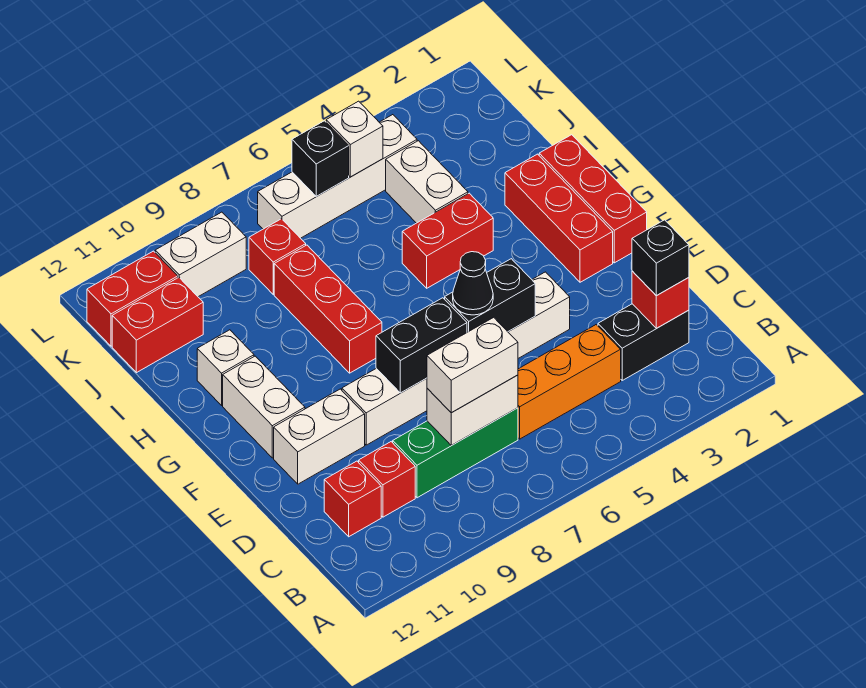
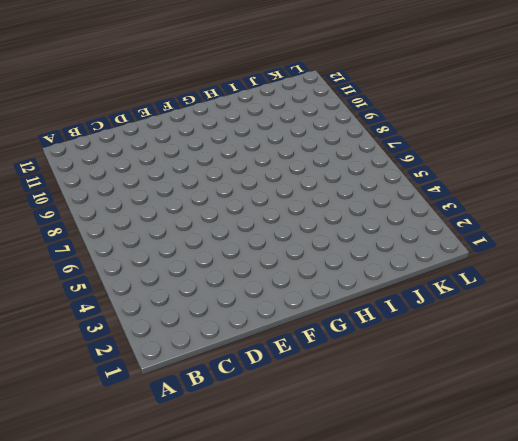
none -> black brick C2:C3 level 1
none -> orange brick C4:C6 level 1
none -> green brick C7:C9 level 1

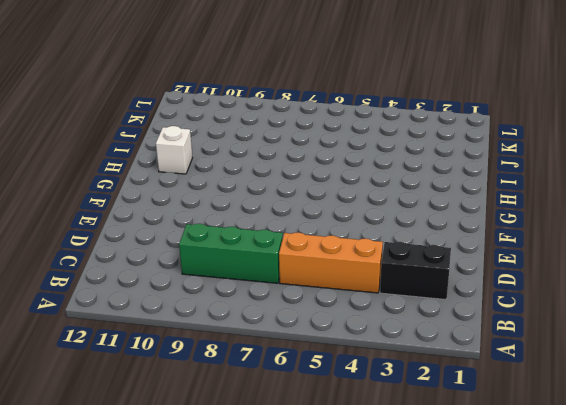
none -> red brick C10 level 1
none -> red brick C11 level 1
none -> white brick E4:E9 level 1

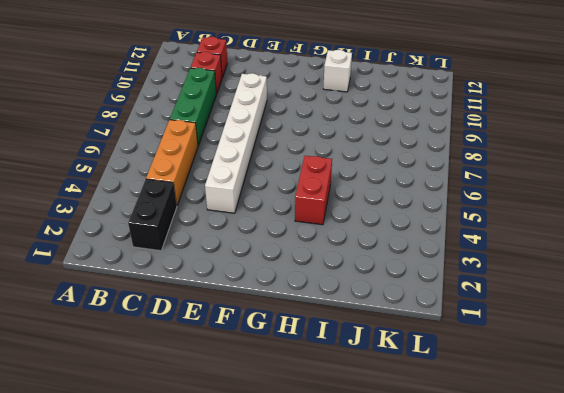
none -> white brick E10:E11 level 1
none -> red brick F1:H1 level 1
none -> red brick F2:H2 level 1

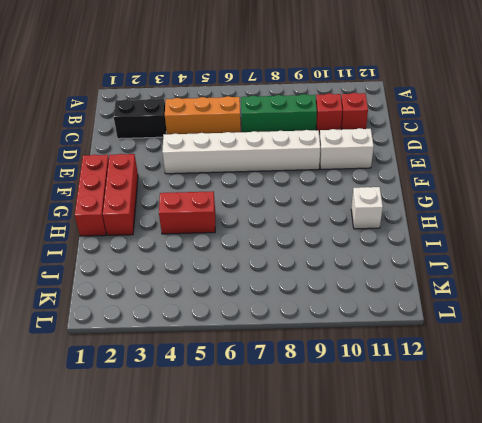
none -> white brick F11:G11 level 1
none -> red brick G8:I8 level 1
none -> white brick I4:J4 level 1

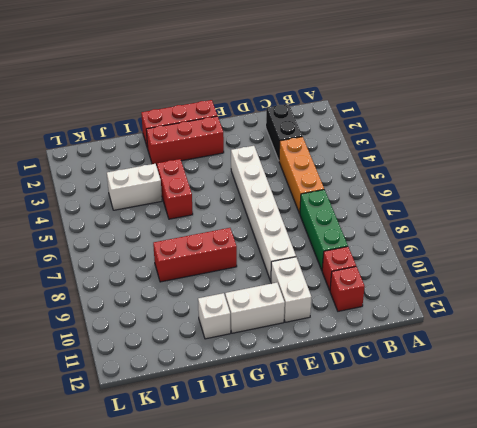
none -> red brick J8 level 1
none -> red brick J11:J12 level 1
none -> white brick K4:K7 level 1

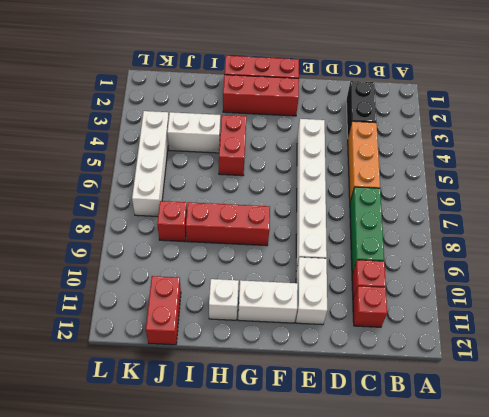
none -> white brick K9:K10 level 1
none -> red brick K11:K12 level 1
none -> red brick C2 level 2

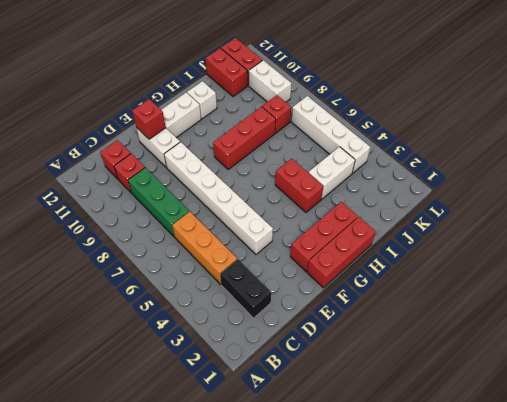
red brick E11 level 2 -> red brick C2 level 2
none -> white brick C7:C8 level 2
none -> black brick E5:E6 level 2
none -> black brick E7:E8 level 2

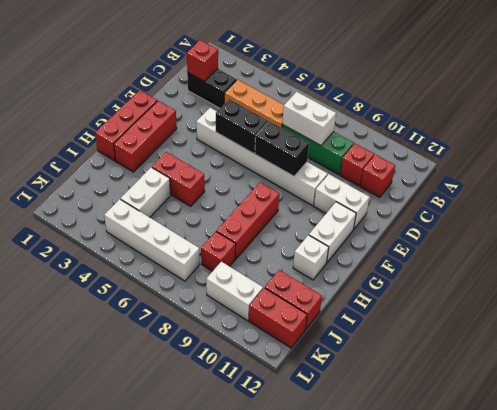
none -> white brick K5 level 2
none -> black brick K6 level 2
none -> black brick C2 level 3

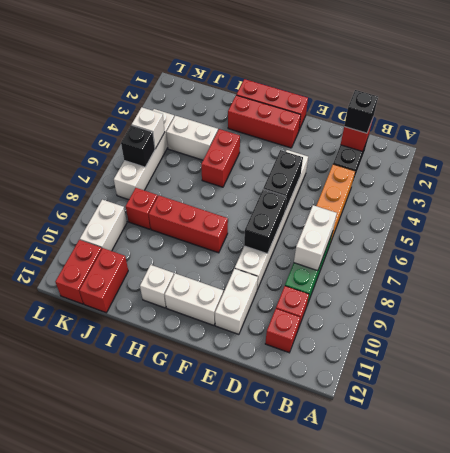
none -> white brick C7:C8 level 3
none -> black cone E6 level 3

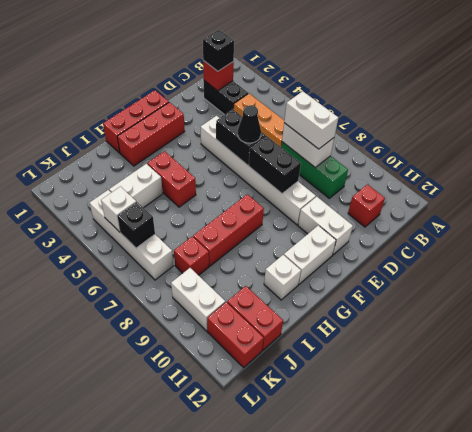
none -> red brick C10 level 1

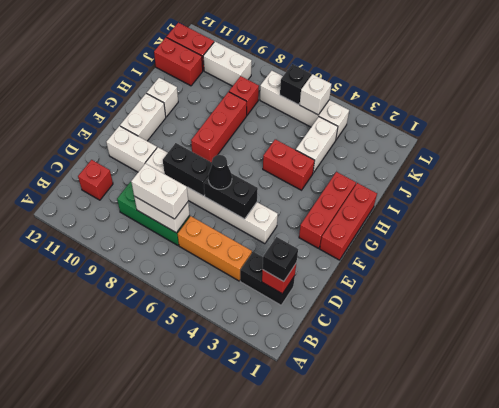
none -> red brick C10 level 1

